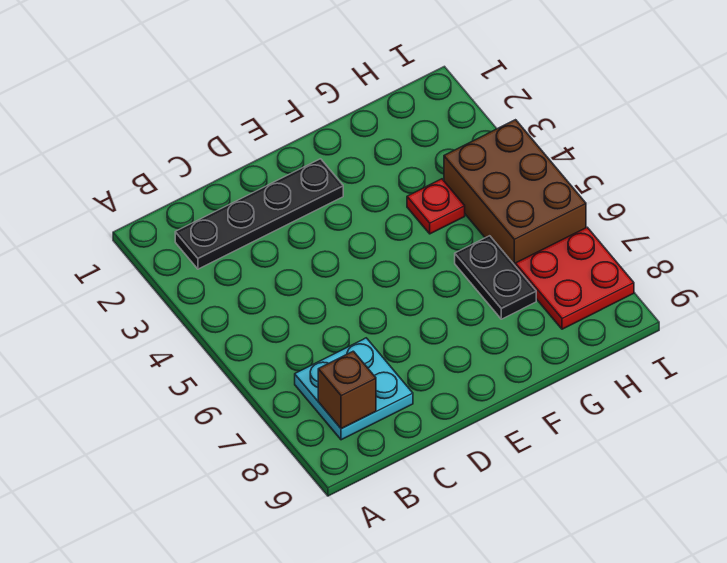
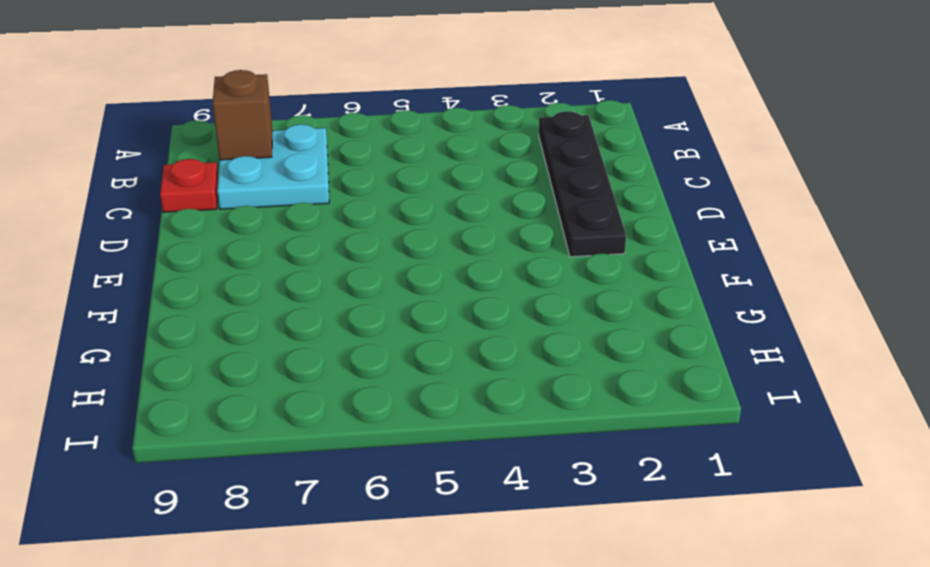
red plate C9 level 1 -> red plate G4 level 1
none -> black plate G6:G7 level 1
none -> brown brick H4:I6 level 1

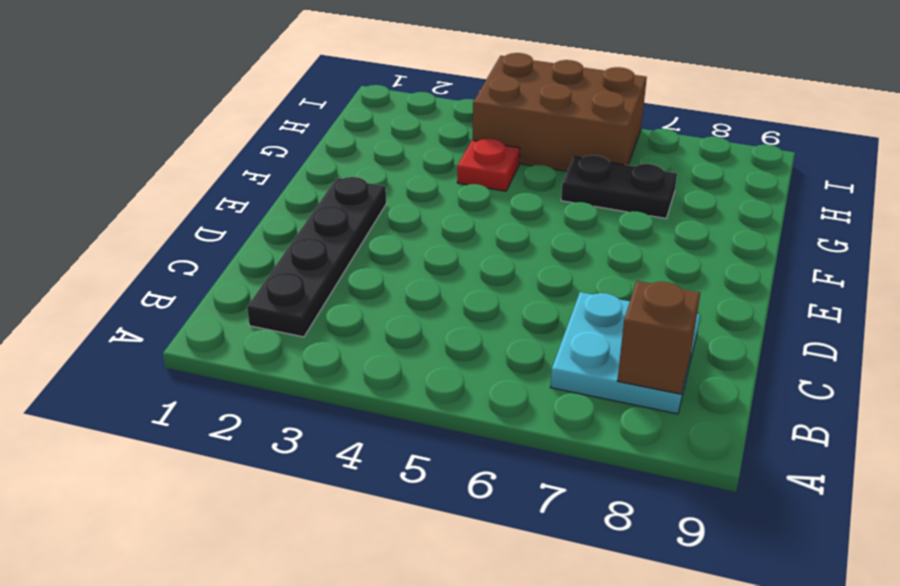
none -> red plate H7:I8 level 1

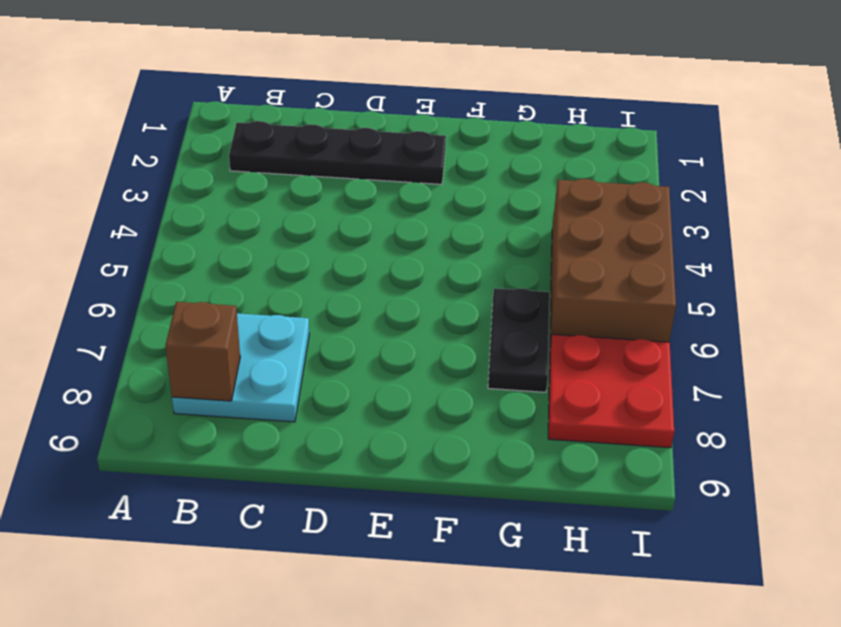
none -> red plate G4 level 1

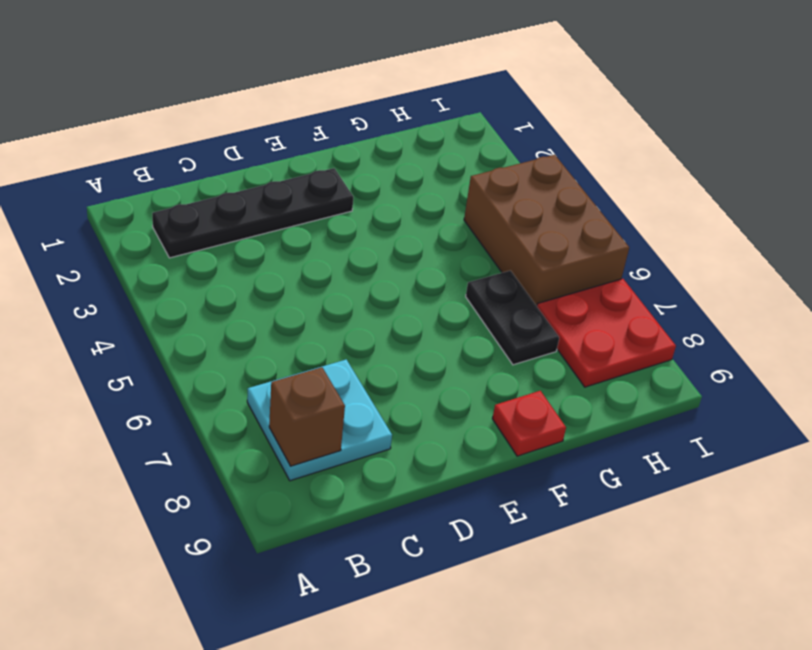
red plate F9 level 1 -> red plate G4 level 1

